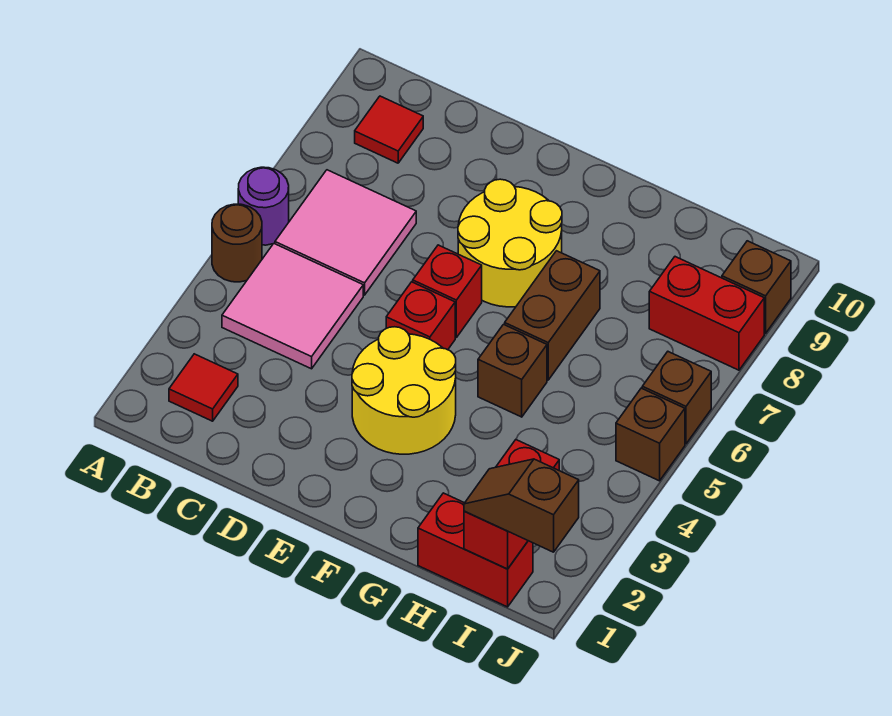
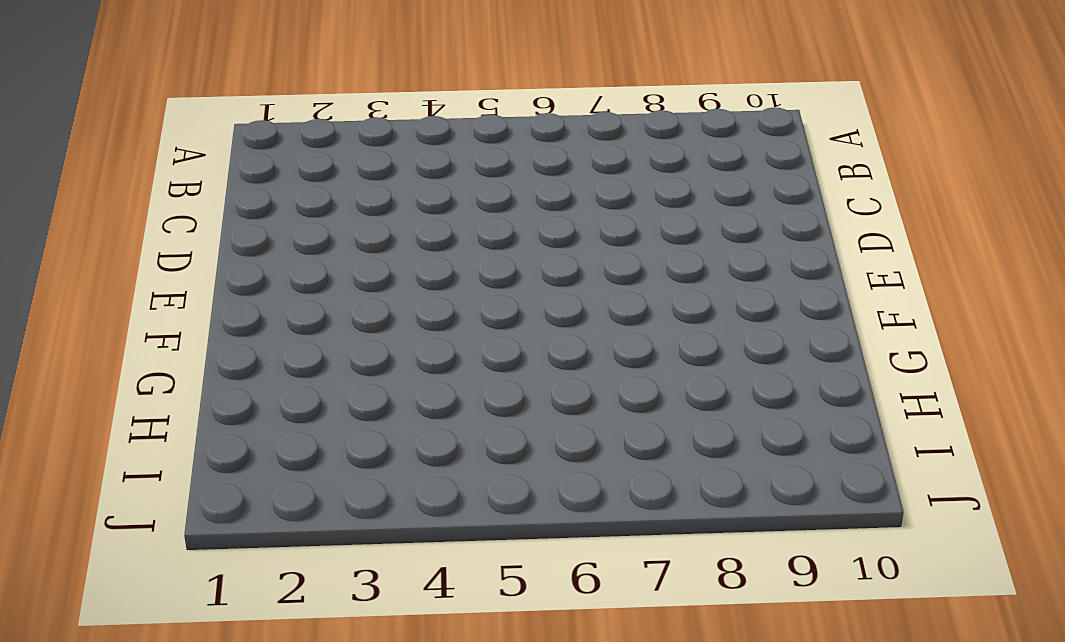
none -> brown round brick A5 level 1
none -> purple round brick A6 level 1
none -> red tile B2 level 1

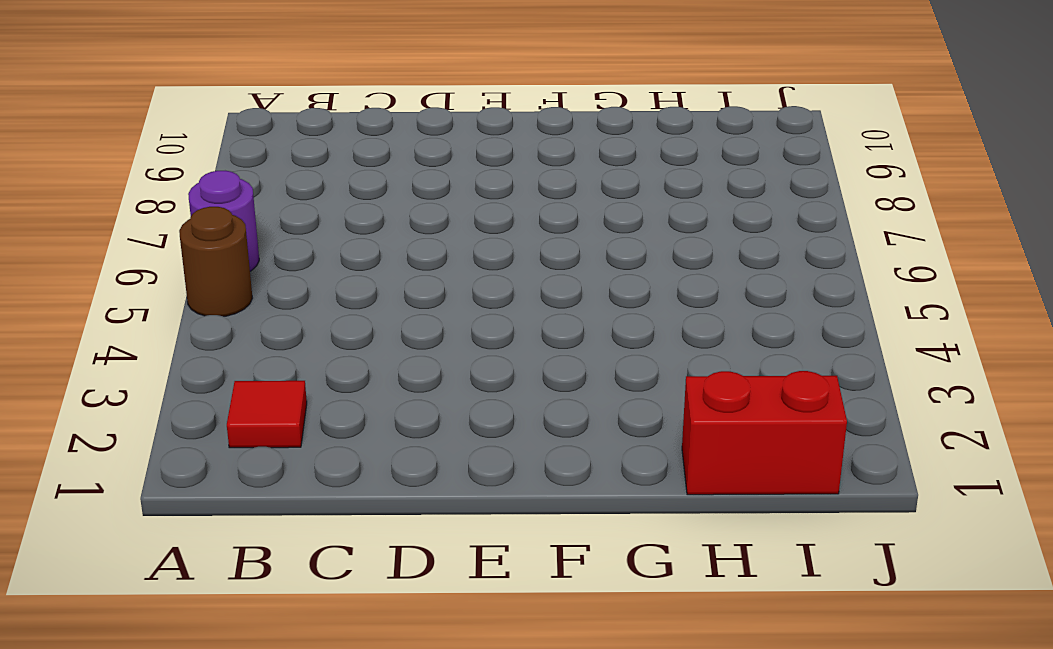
none -> pink tile B4:C5 level 1
none -> pink tile B6:C7 level 1
none -> red tile B9 level 1

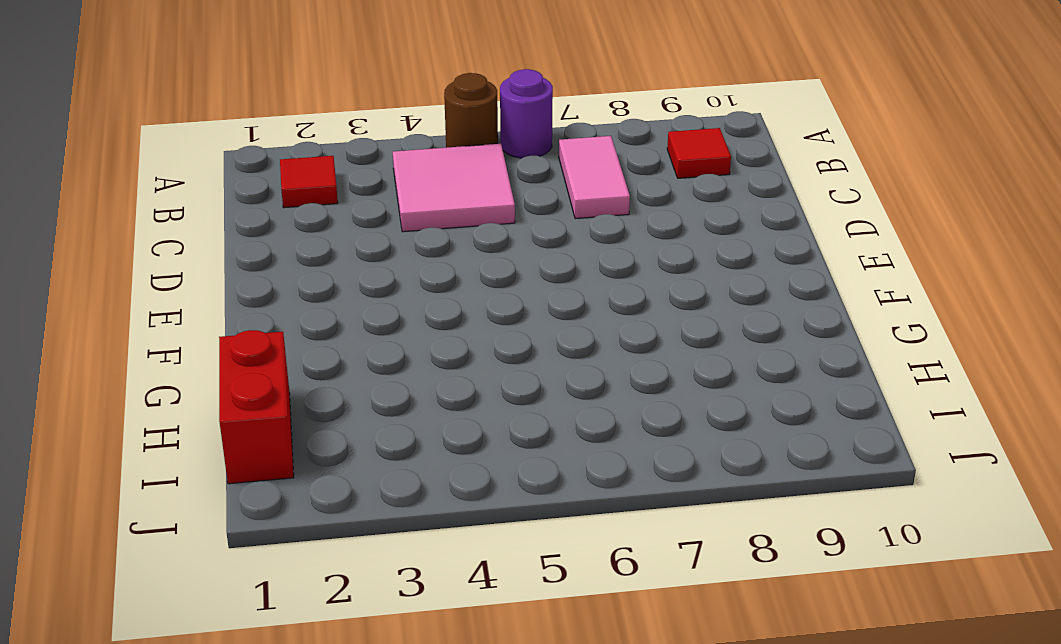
pink tile B7:C7 level 1 -> pink tile B6:C7 level 1
none -> yellow round brick E3:F4 level 1
none -> red brick E5 level 1
none -> red brick E6 level 1

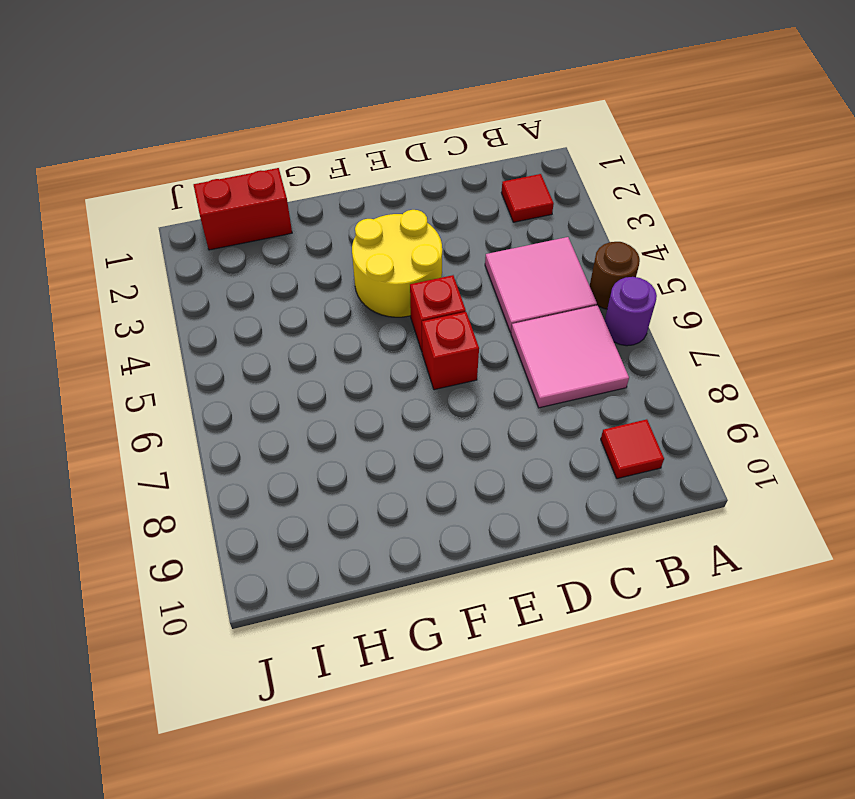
none -> yellow round brick E7:F8 level 1
none -> brown brick G5 level 1
none -> brown brick G6:G7 level 1

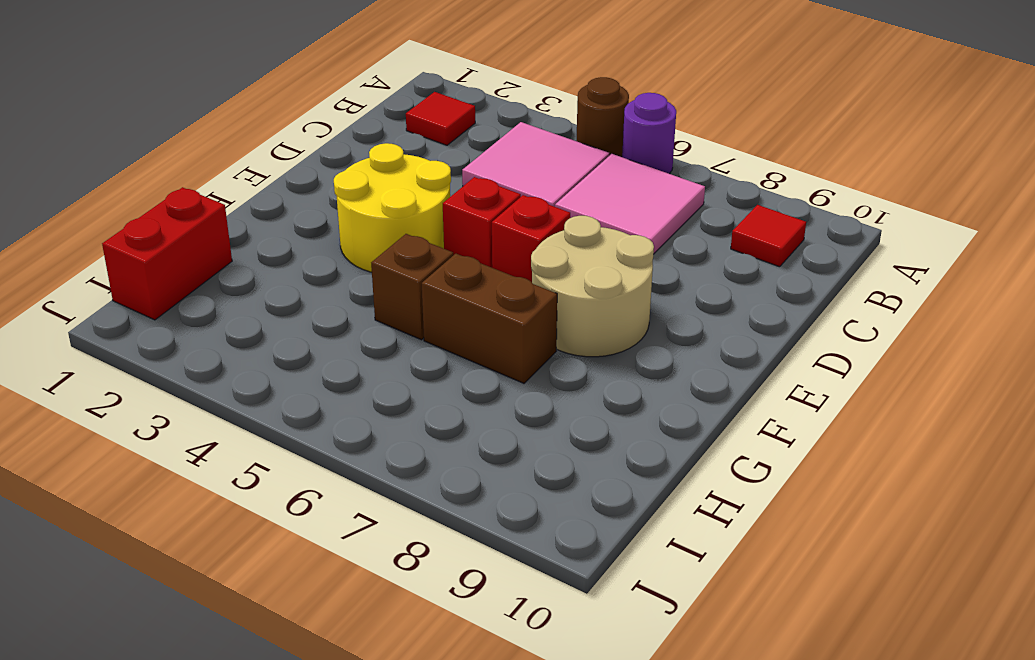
tan round brick E7:F8 level 1 -> yellow round brick E7:F8 level 1
none -> red brick I8:J8 level 1
none -> brown brick J5 level 1
none -> brown brick J6 level 1

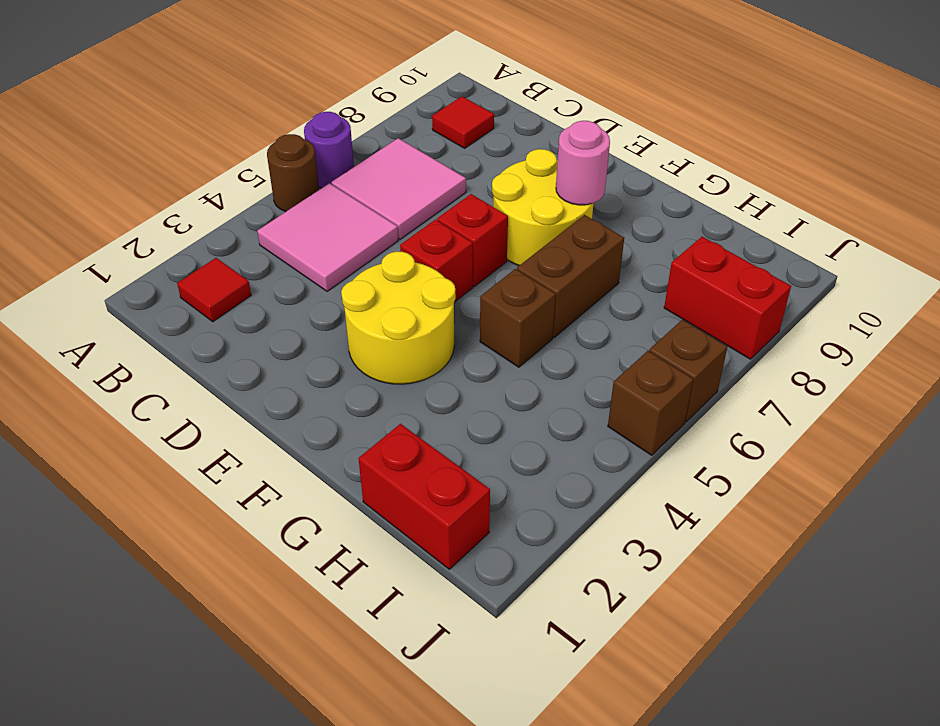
pink round brick F8 level 2 -> none
none -> brown brick J9 level 1
none -> red brick I1:I2 level 2
none -> brown slope I1:J1 level 3 top J

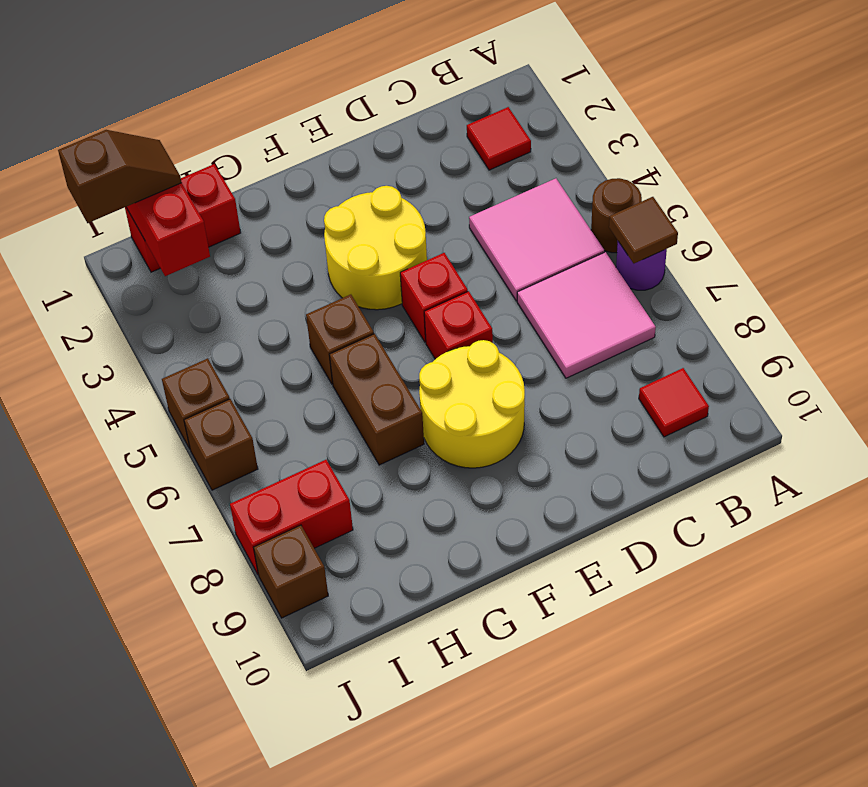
brown tile A6 level 2 -> none

